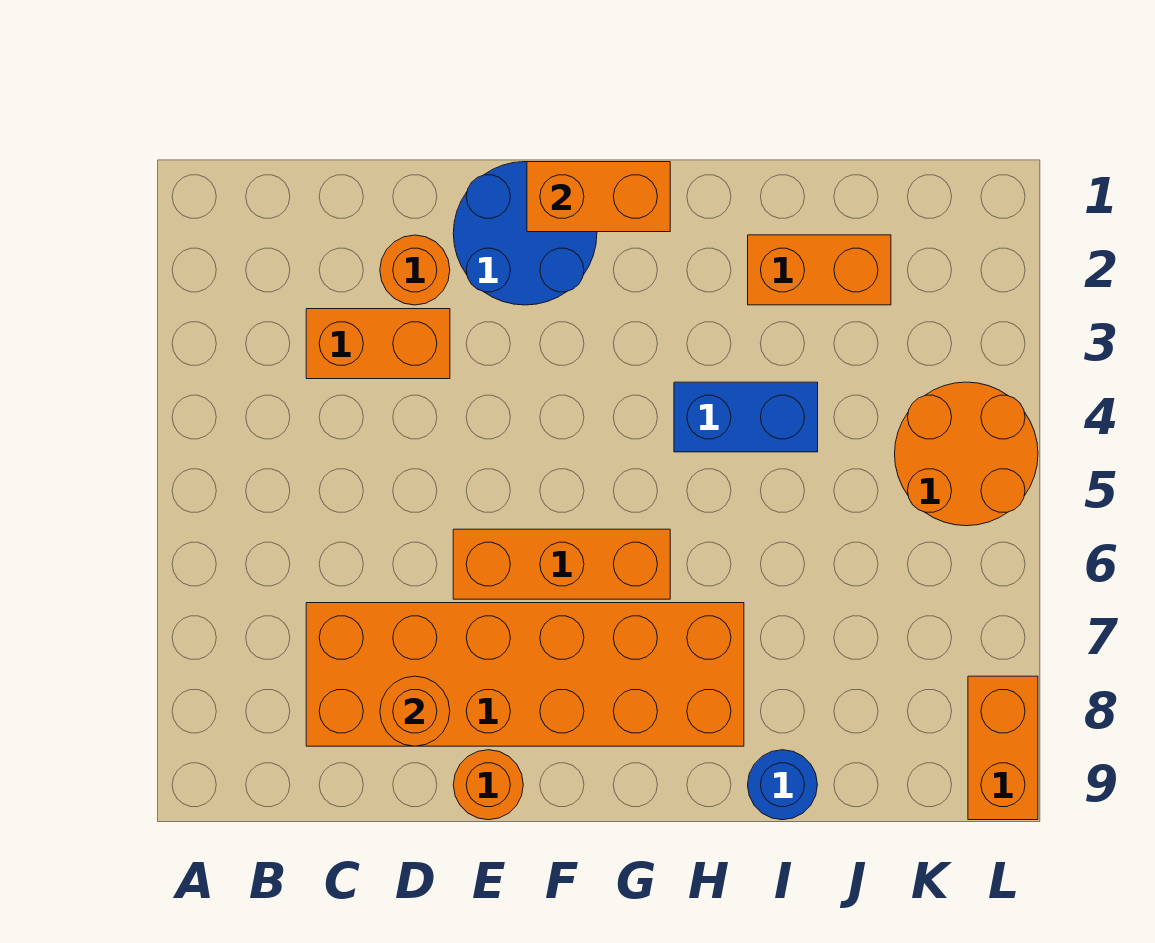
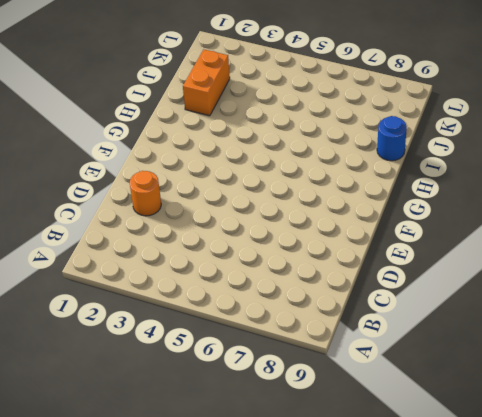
none -> orange brick C3:D3 level 1
none -> orange brick C7:H8 level 1
none -> blue round brick E1:F2 level 1

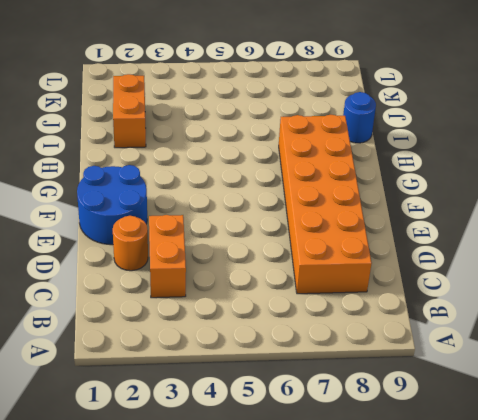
none -> orange brick E6:G6 level 1
none -> orange round brick E9 level 1
none -> blue brick H4:I4 level 1

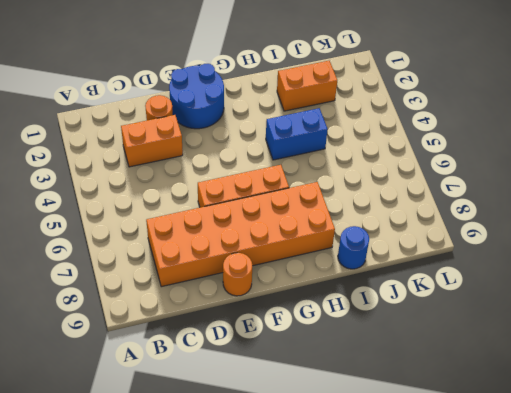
none -> orange round brick K4:L5 level 1
none -> orange brick L8:L9 level 1
none -> orange round brick D8 level 2

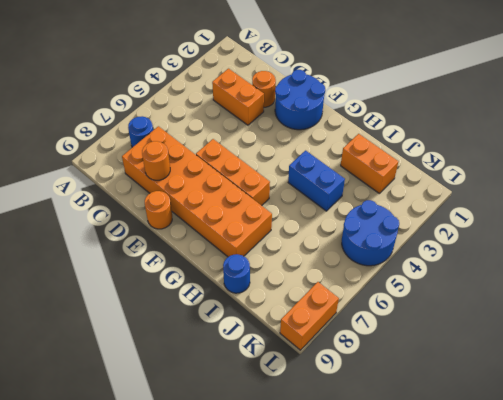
blue round brick B7 level 1 -> none
blue round brick K4:L5 level 1 -> orange round brick K4:L5 level 1
none -> orange brick F1:G1 level 2

